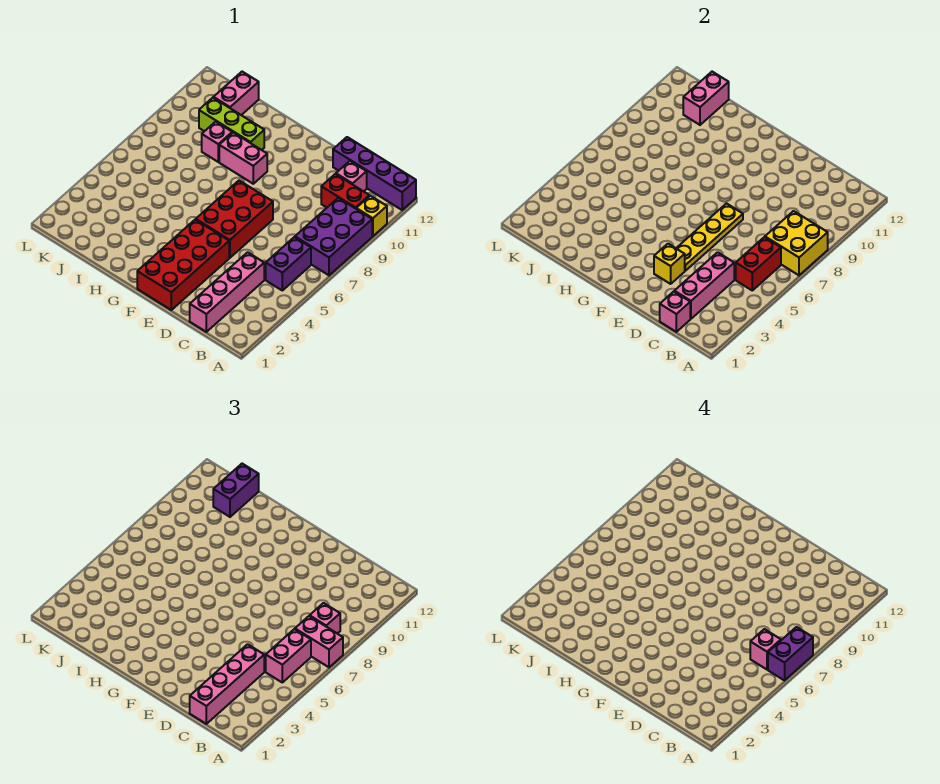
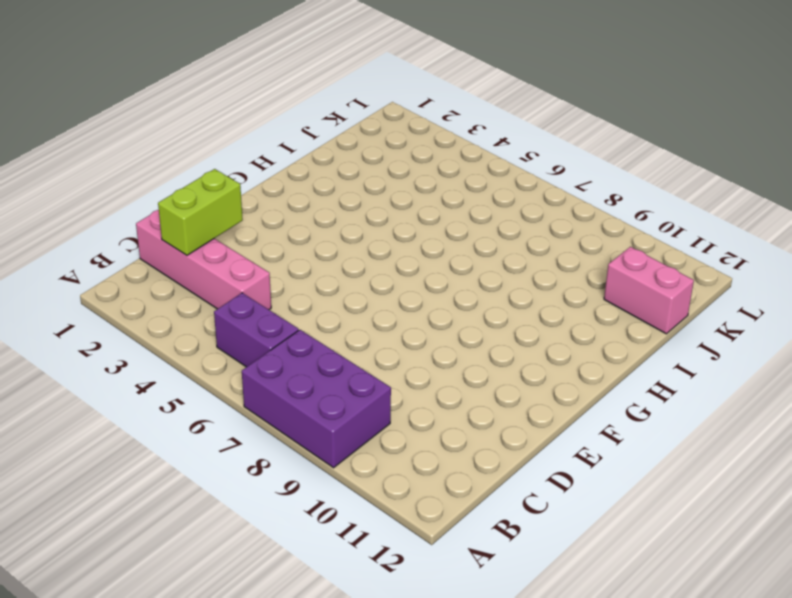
lime brick C2:D2 level 2 -> pink brick C2:C4 level 2
none -> yellow brick A10 level 1
none -> purple brick A12:D12 level 1
none -> red brick B10:C10 level 1

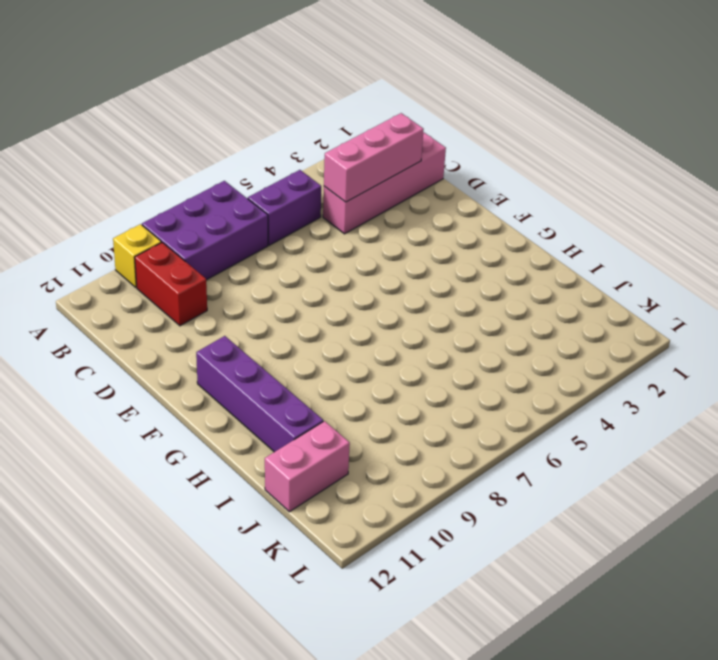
purple brick F11:I11 level 1 -> purple brick A12:D12 level 1
none -> pink brick C11 level 1
none -> red brick E1:F4 level 1
none -> red brick E5:F7 level 1

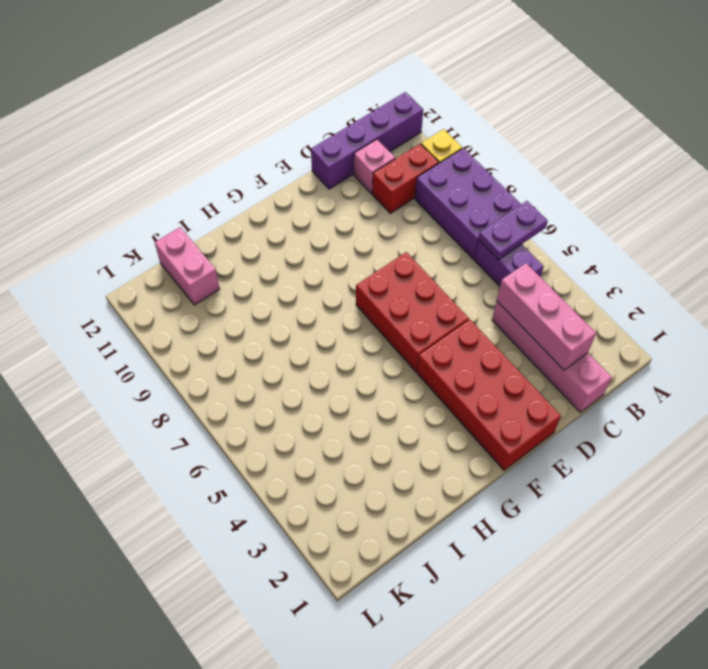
purple plate A6:B6 level 2 -> red brick B5:B6 level 2
none -> pink brick G9:H9 level 1
none -> lime brick H10:J10 level 1
none -> pink brick I9 level 1

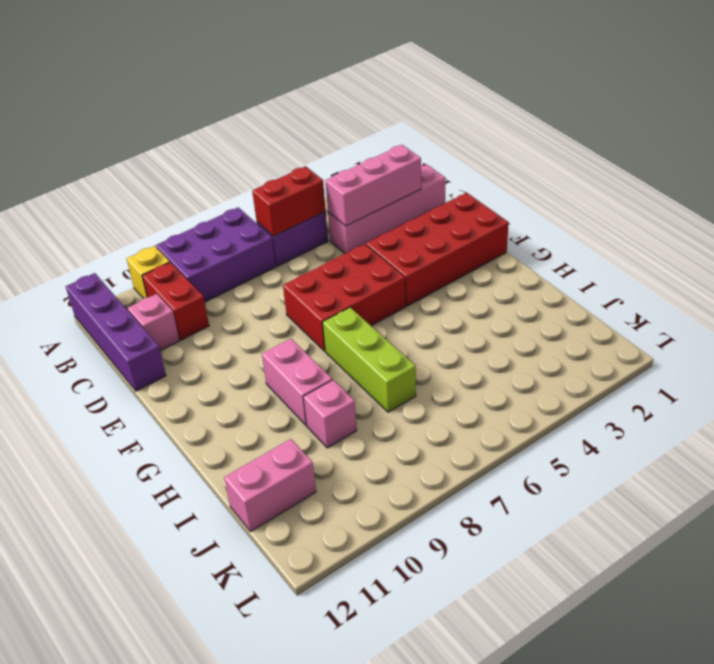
lime brick G7:I7 level 1 -> lime brick H10:J10 level 1
none -> yellow brick A7:B8 level 2
none -> pink brick C1 level 2
none -> yellow brick E3 level 2

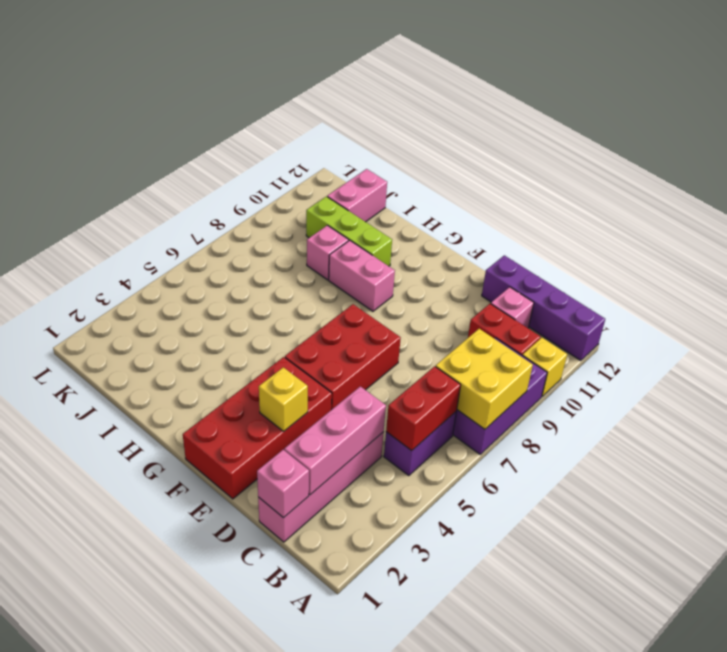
none -> yellow plate E4:E7 level 2
none -> pink brick J11:J12 level 2
none -> pink brick A7:B7 level 3

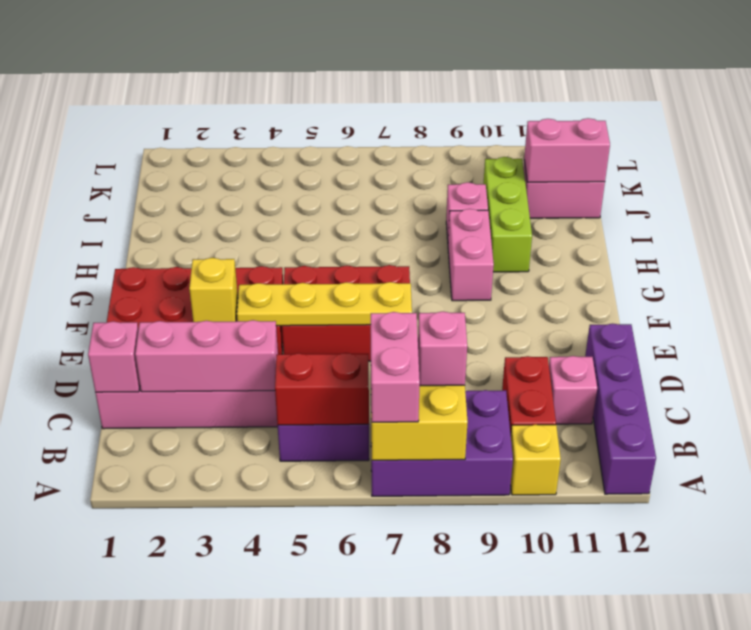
none -> pink brick B5:B6 level 3
none -> pink brick C1:C4 level 3
none -> purple brick J11:J12 level 3

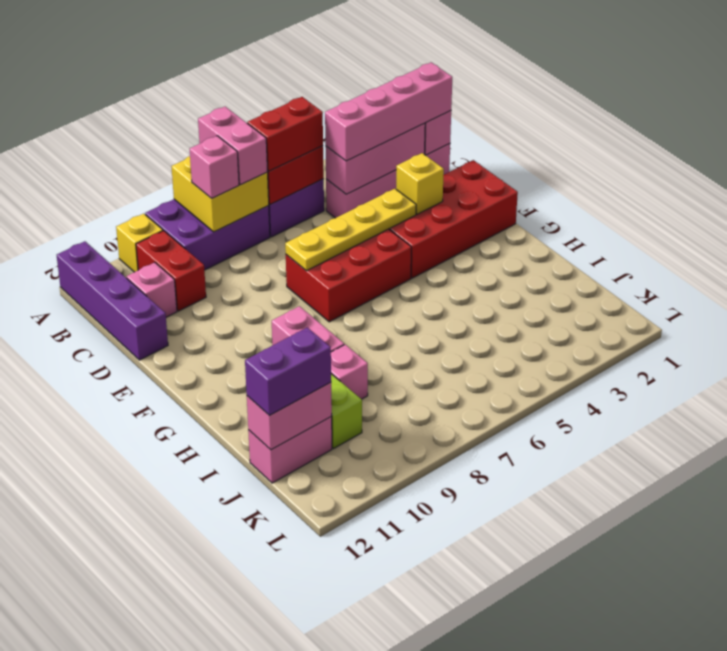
red brick B5:B6 level 3 -> pink brick B5:B6 level 3
none -> purple brick A6:A7 level 4
none -> pink brick B6 level 4

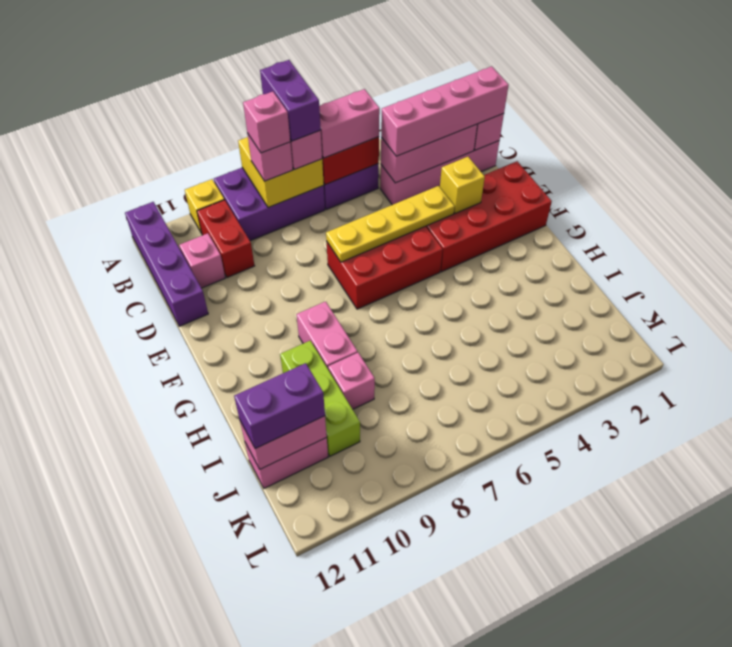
purple brick A7:B7 level 4 -> purple brick A6:A7 level 4
pink brick B8 level 4 -> pink brick B6 level 4

